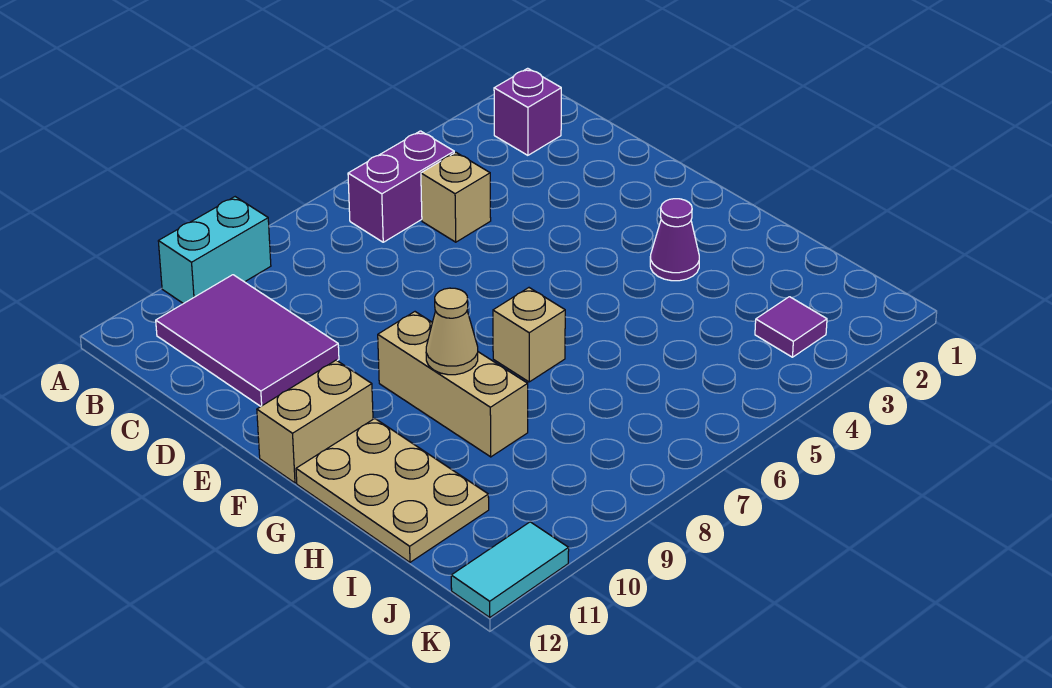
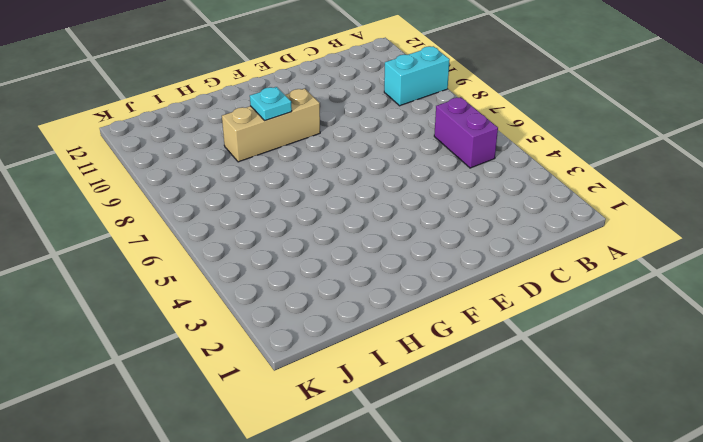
cyan brick A9:B9 level 1 -> cyan brick A9:A10 level 1
cyan plate G9 level 2 -> tan cone G9 level 2
none -> purple brick B2 level 1
none -> purple tile B10:D11 level 1
none -> tan brick C5 level 1

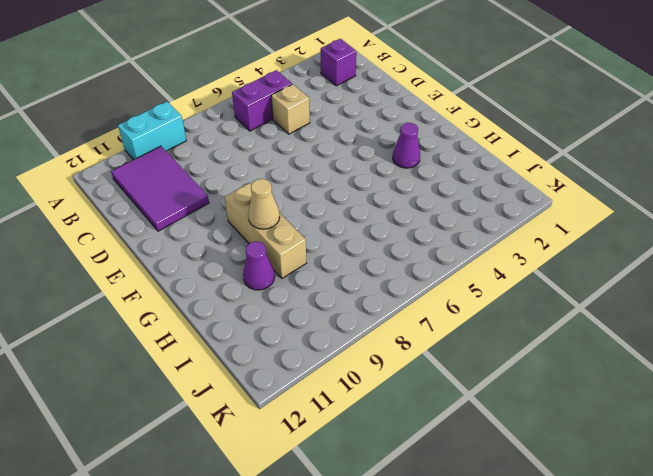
purple cone H10 level 1 -> none
none -> tan brick F11:F12 level 1
none -> tan brick G7 level 1
none -> tan plate G11:I12 level 1

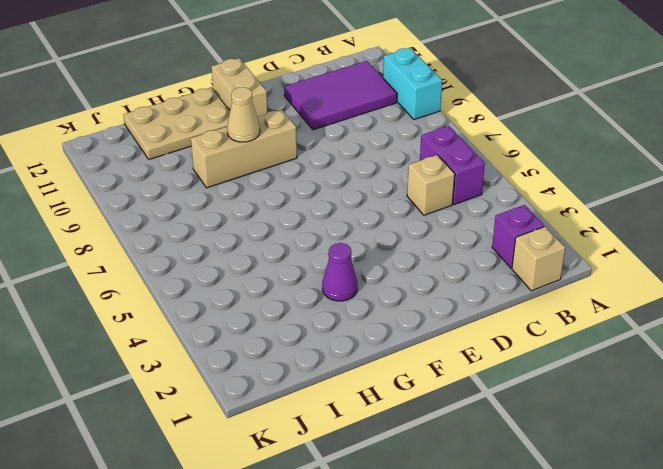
tan brick B1 level 1 -> tan brick G7 level 1
none -> purple tile J3 level 1
none -> cyan tile K11:K12 level 1

